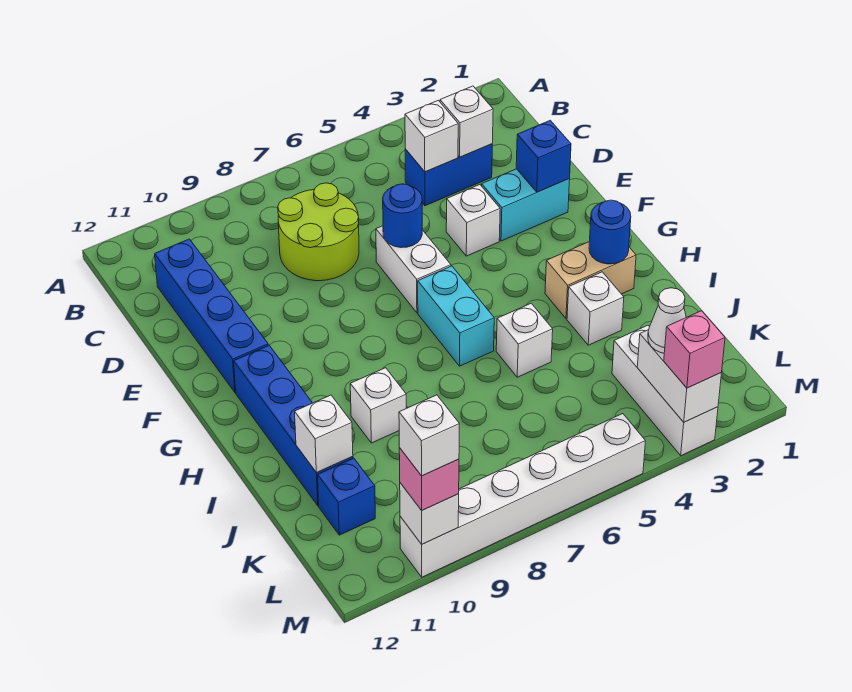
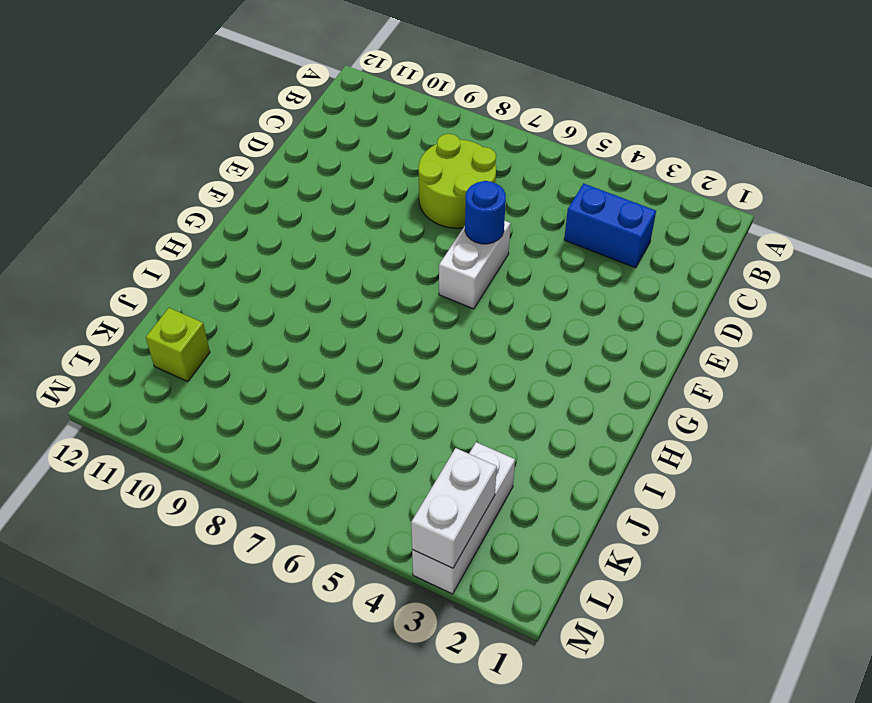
lime brick K11 level 1 -> blue brick K11 level 1
none -> blue brick C11:F11 level 1
none -> cyan brick E2:E3 level 1
none -> white brick E4 level 1

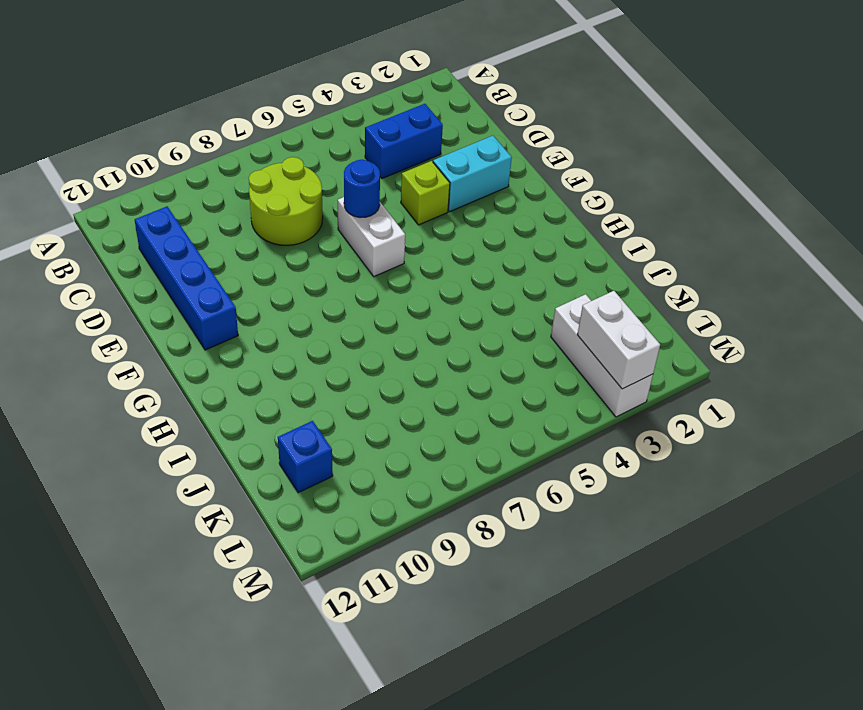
lime brick E4 level 1 -> white brick E4 level 1
none -> cyan brick G6:H6 level 1
none -> blue brick G11:J11 level 1
none -> tan brick H2:H3 level 1

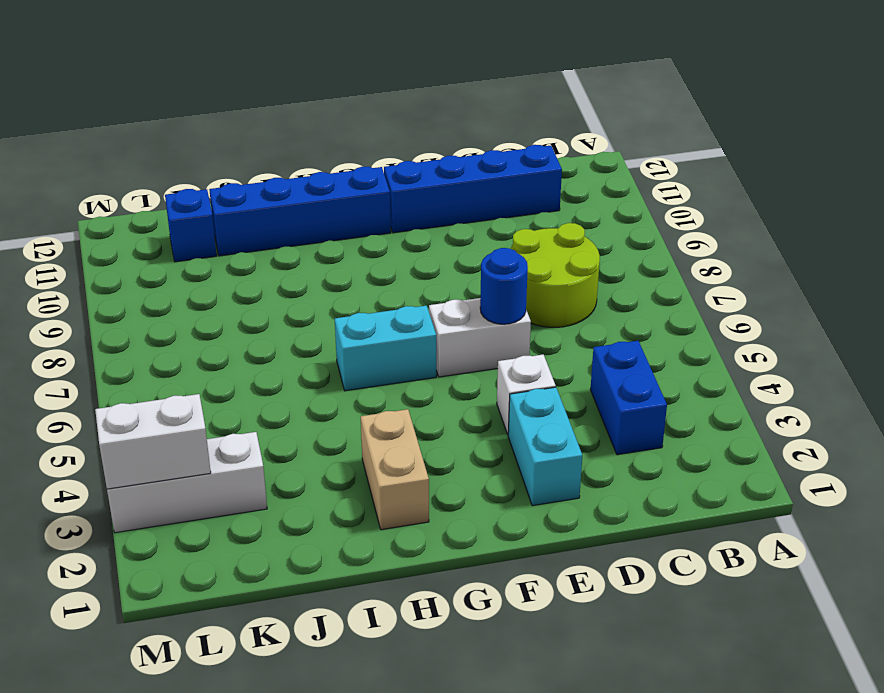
none -> white brick I3 level 1
none -> white brick I5 level 1
none -> white brick I9 level 1

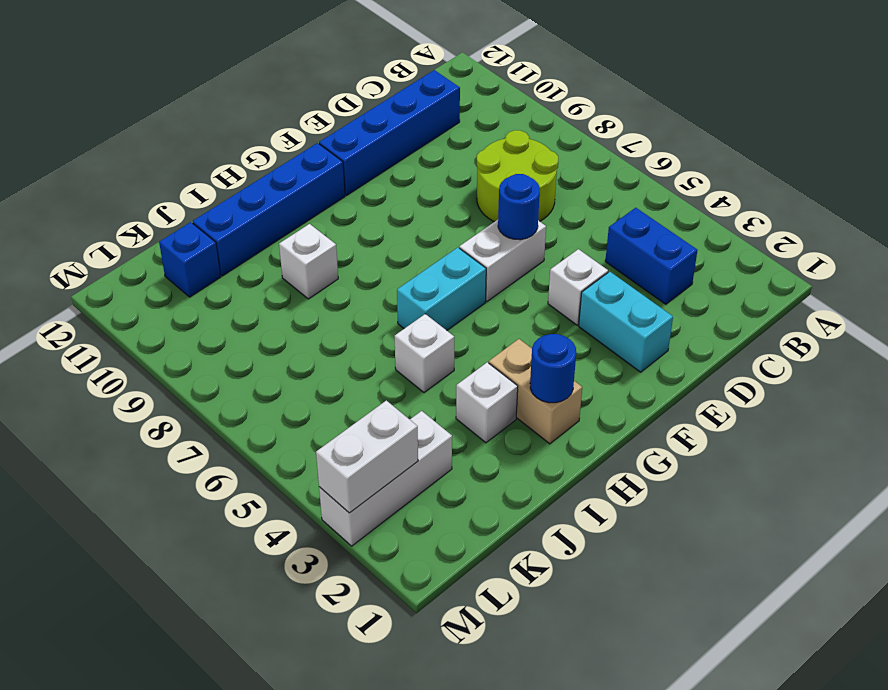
none -> white brick M5:M10 level 1
none -> white brick C3 level 2
none -> white brick C4 level 2

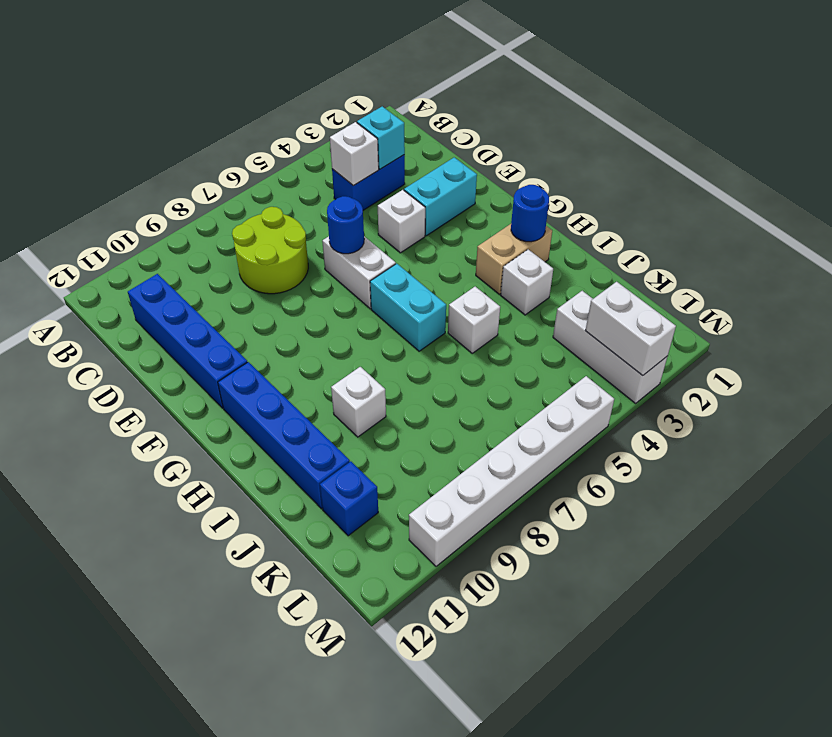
cyan brick C3 level 2 -> white brick C3 level 2
none -> blue brick E2 level 2
none -> white brick J11 level 2
none -> white brick M10 level 2

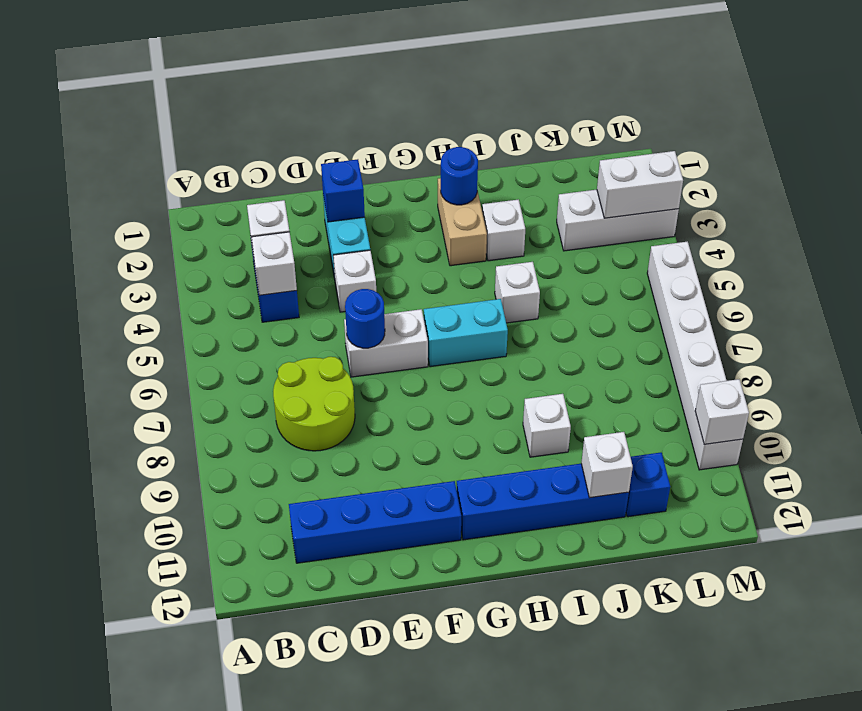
none -> white cone L3 level 3
none -> pink brick M3 level 3
none -> pink brick M10 level 3

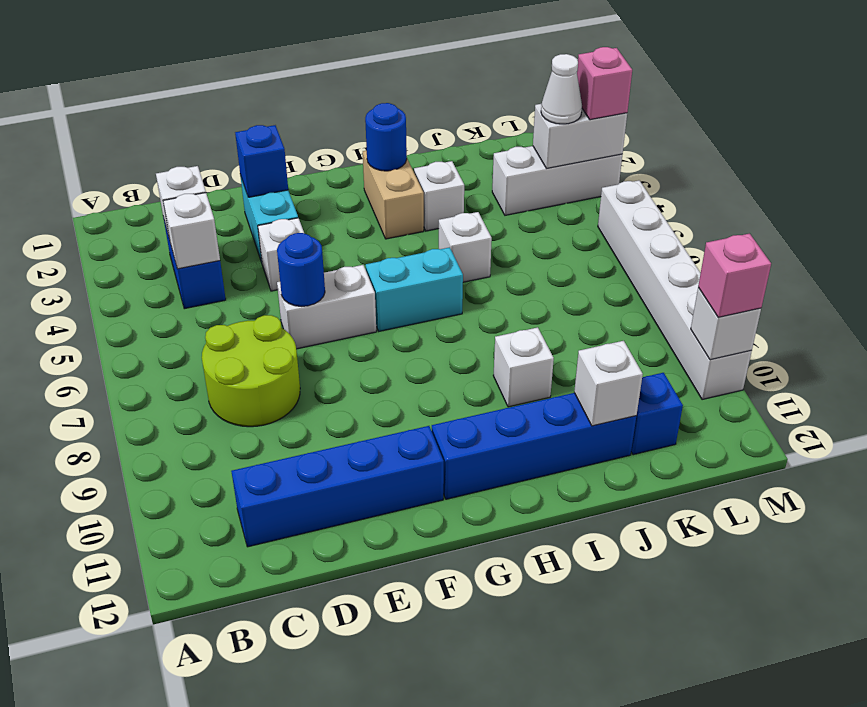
none -> white brick M10 level 4

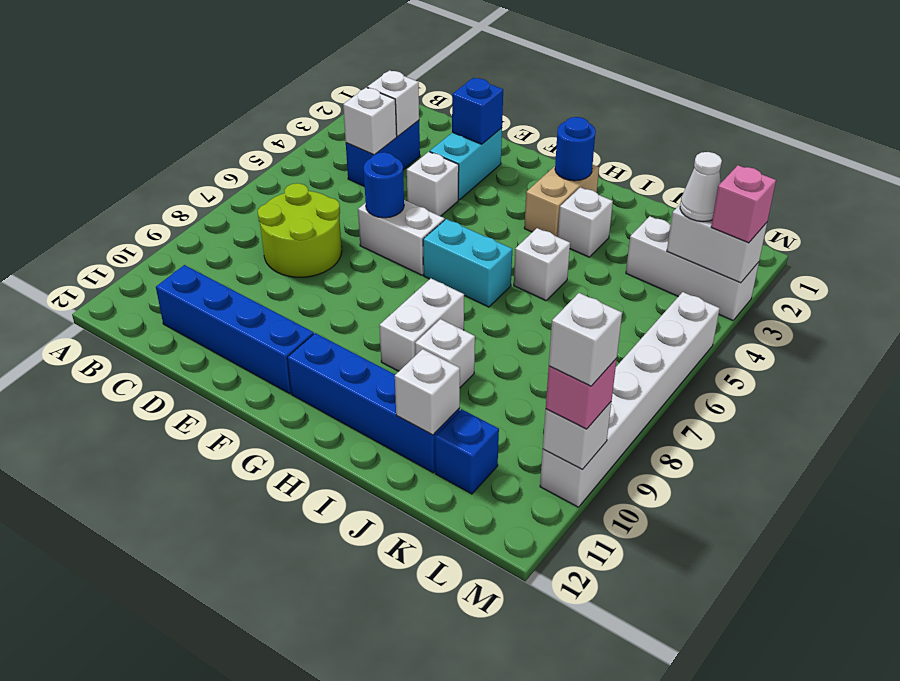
white brick H8:H9 level 1 -> none

